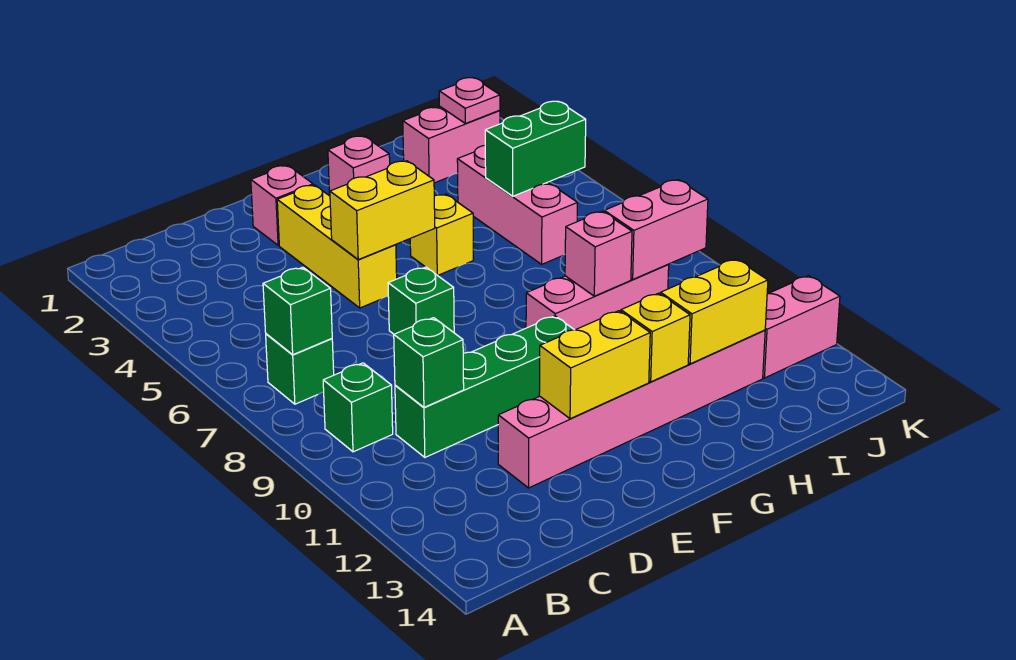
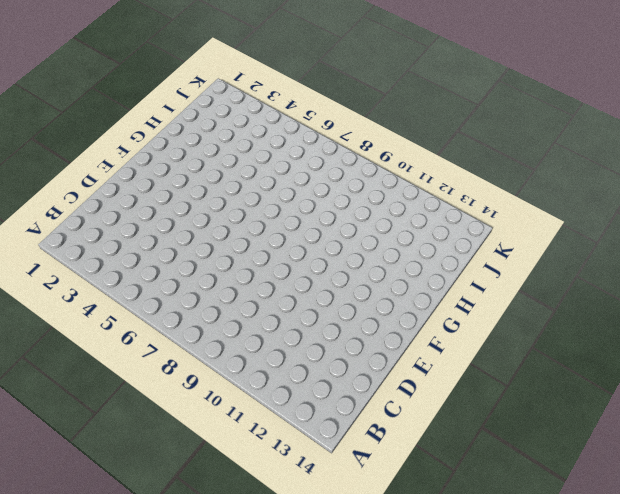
none -> green brick B7 level 1
none -> green brick B9 level 1
none -> green brick C10:F10 level 1

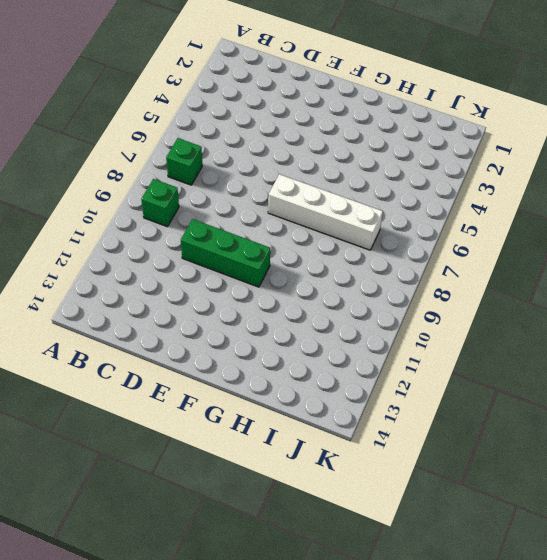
green brick D10:F10 level 1 -> green brick C10:F10 level 1
white brick F7:I7 level 1 -> none
none -> pink brick D12:I12 level 1
none -> pink brick E2 level 1
none -> yellow brick E3:E5 level 1

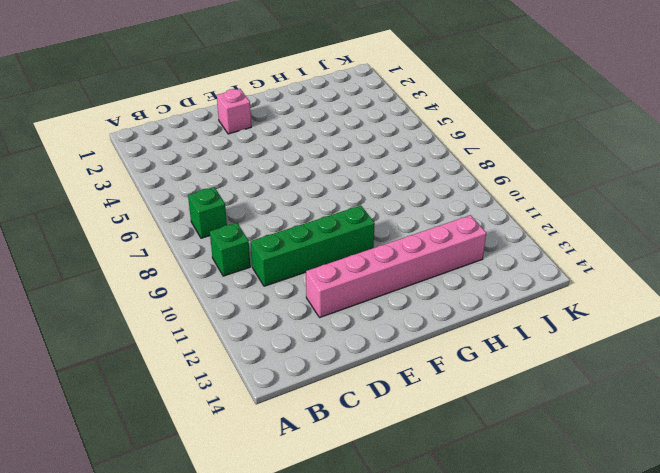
none -> yellow brick E3:E5 level 1
none -> green brick E7 level 1
none -> pink brick G2 level 1

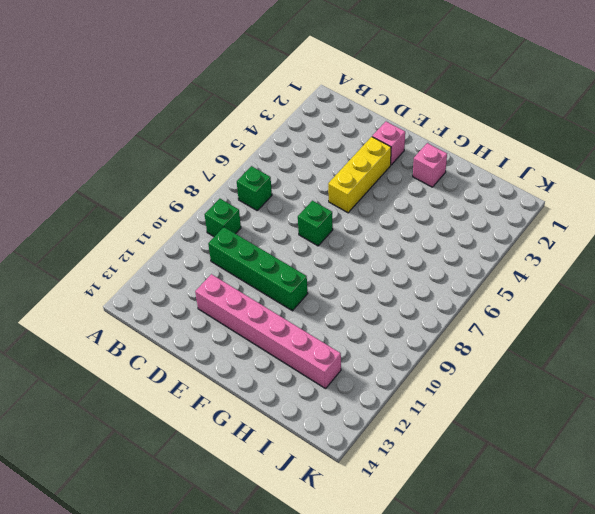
none -> yellow brick G5 level 1
none -> pink brick G9:I9 level 1
none -> pink brick I2:J2 level 1

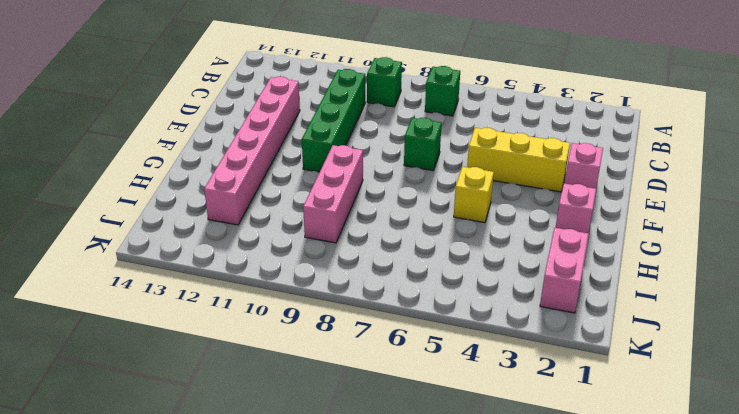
none -> pink brick I4:I6 level 1
none -> pink brick J12:K12 level 1
none -> green brick B7 level 2

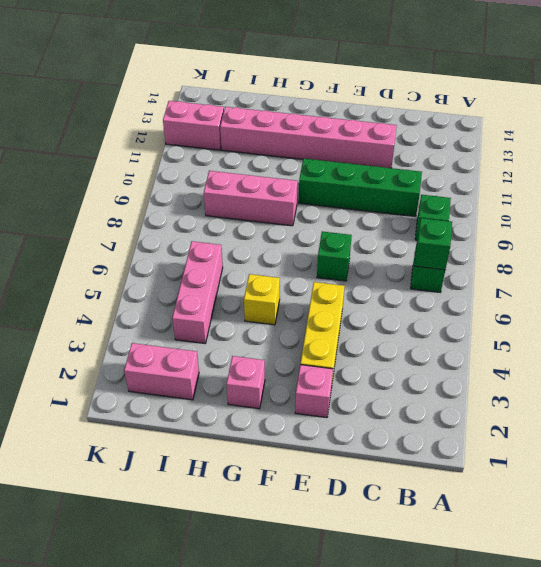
none -> green brick C10 level 2
none -> yellow brick E5:F5 level 2
none -> yellow brick E12:F12 level 2

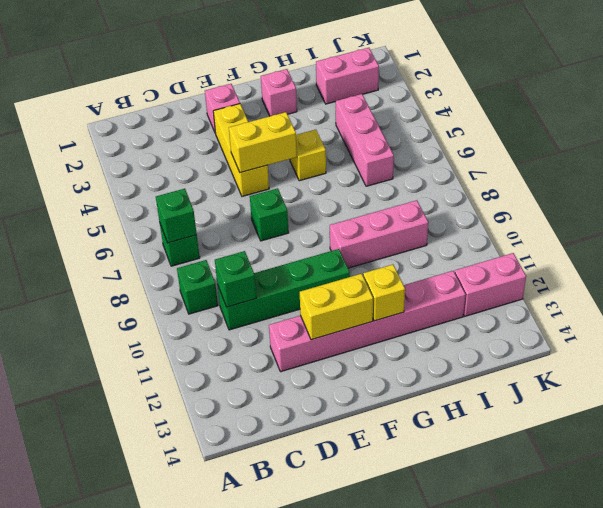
none -> pink brick H9 level 2
none -> yellow brick H12:I12 level 2
none -> green brick I5:J5 level 2

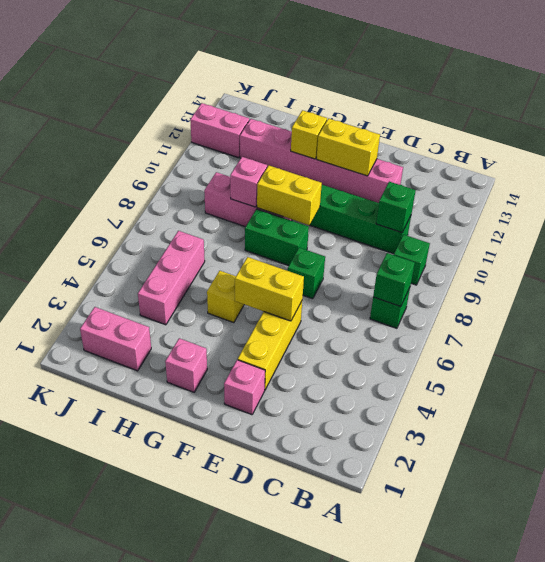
green brick F8:G8 level 1 -> green brick I5:J5 level 2
yellow brick F9:G9 level 2 -> yellow brick H12:I12 level 2
none -> pink brick I9:J9 level 2
none -> pink plate J2 level 2

